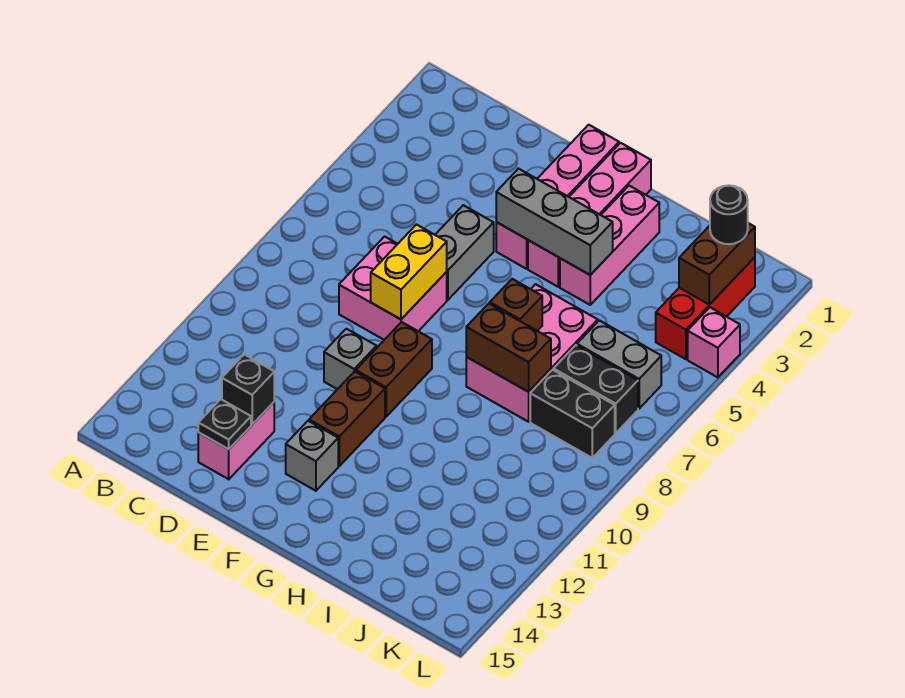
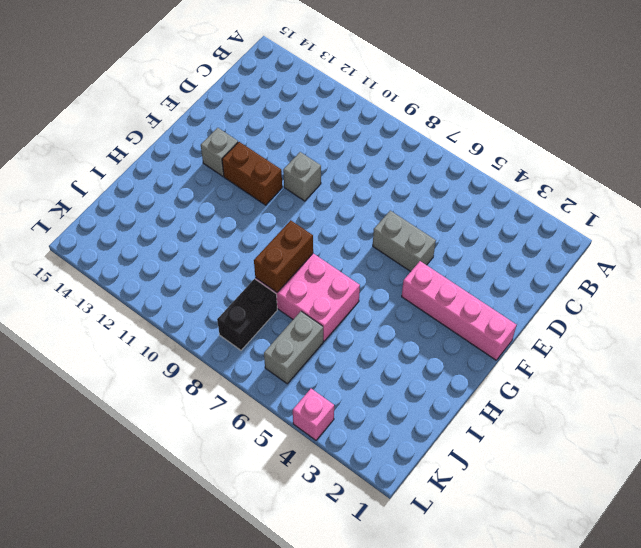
none -> pink brick D7:E8 level 1
none -> pink brick D13:D14 level 1
none -> brown brick F9:F10 level 1

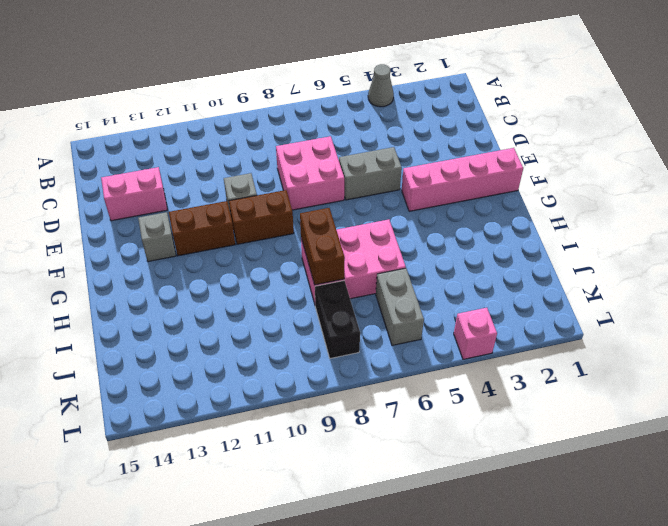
grey cone A4 level 1 -> none
none -> pink brick G1:G4 level 1
none -> pink brick H2:H4 level 1
none -> black brick J7:K7 level 1

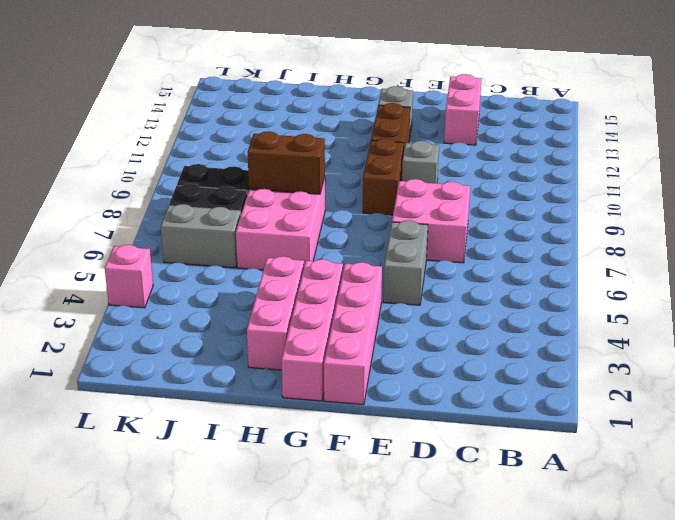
none -> red brick K2:K4 level 1
none -> black brick D13 level 2
none -> black plate D14 level 2

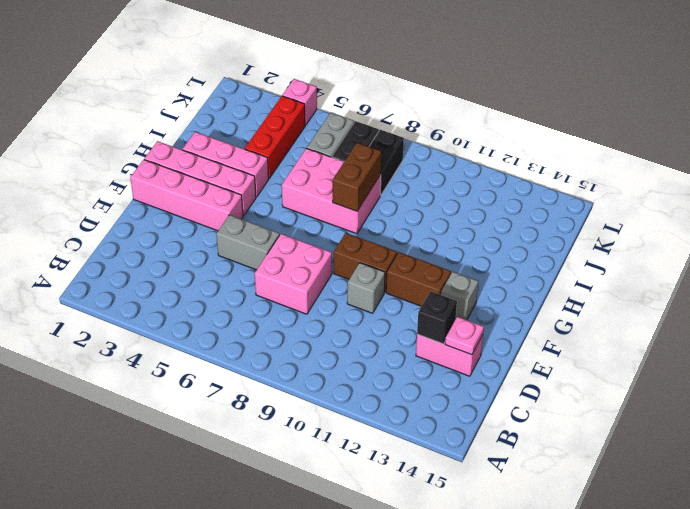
pink plate D14 level 2 -> black plate D14 level 2
red brick I4:K4 level 1 -> red brick K2:K4 level 1
none -> yellow brick E7:E8 level 2
none -> grey brick F4:H4 level 2
none -> brown brick H7 level 2

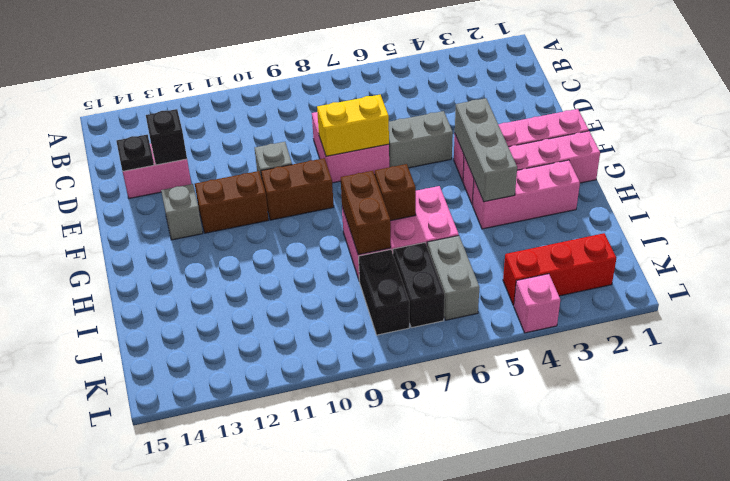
none -> brown brick K2:K3 level 2
none -> black round brick K2 level 3

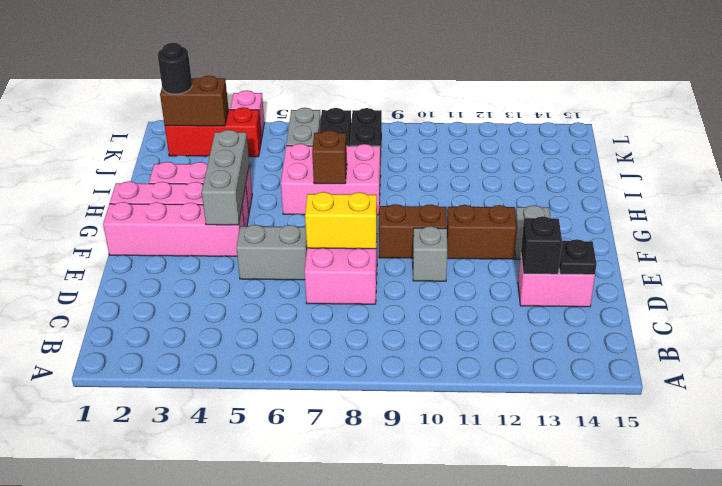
none -> brown brick H8:I8 level 2

